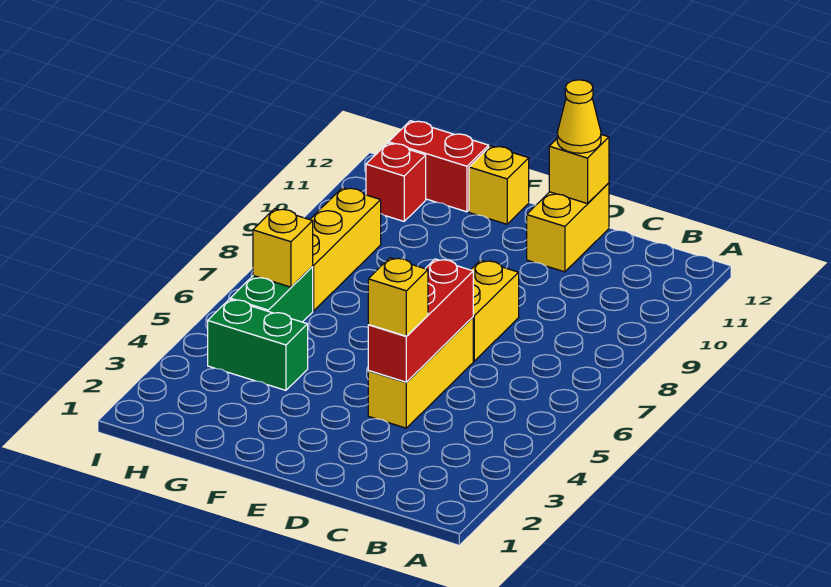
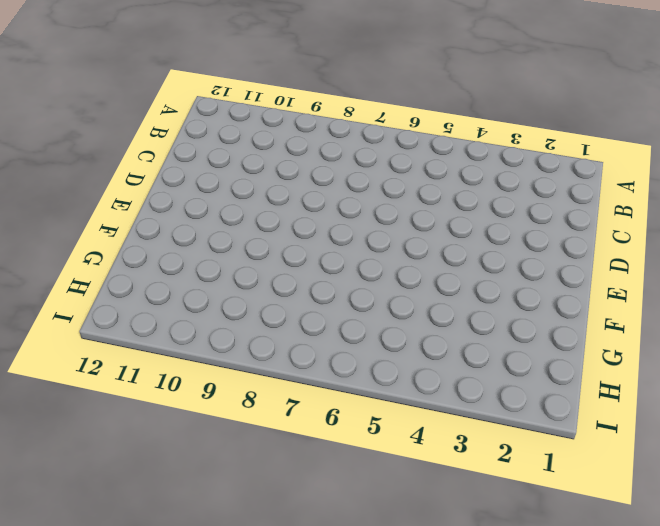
none -> yellow brick D4:D6 level 1
none -> yellow brick D7:D8 level 1
none -> yellow brick D11:D12 level 1

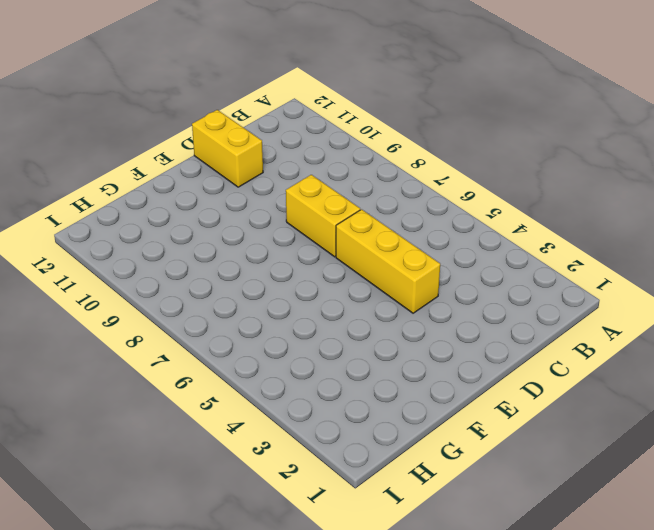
none -> yellow brick F12 level 1
none -> green brick G4:H4 level 1
none -> red brick G12:H12 level 1

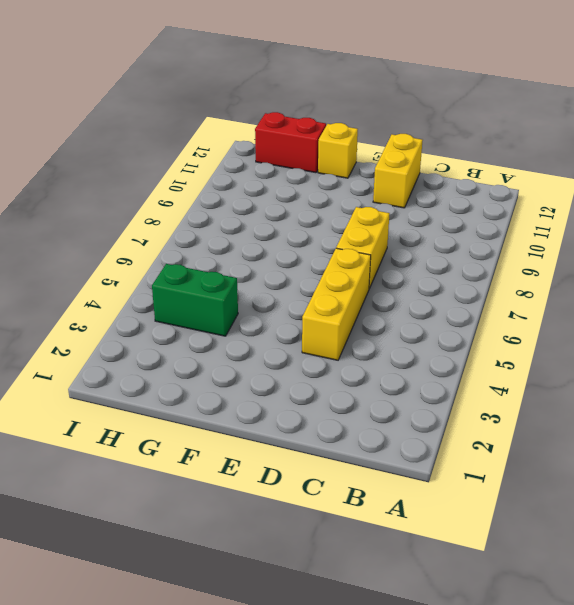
none -> green brick H5:H6 level 1
none -> yellow brick H7:H9 level 1
none -> red brick H11 level 1

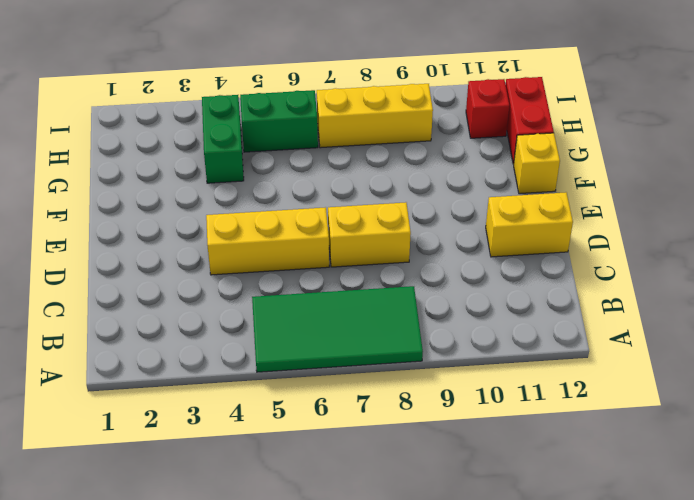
green tile A5:B8 level 1 -> none
none -> red brick D4:D6 level 2
none -> yellow brick D12 level 2
none -> yellow brick H6 level 2

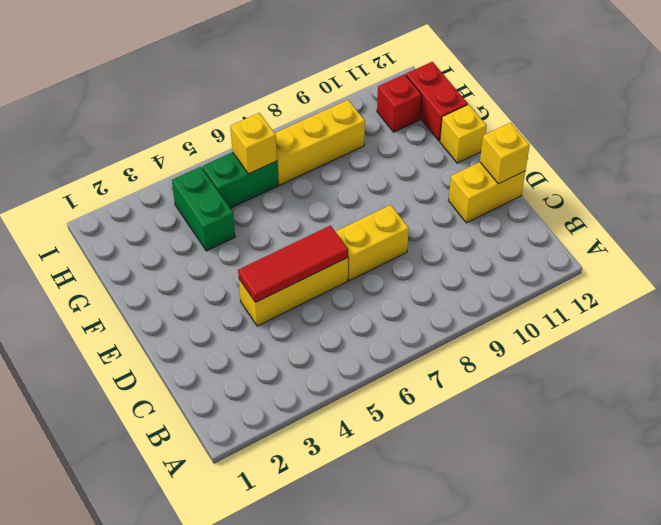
red tile D4:D6 level 2 -> red brick D4:D6 level 2
none -> yellow brick D4 level 3
none -> yellow cone D12 level 3

